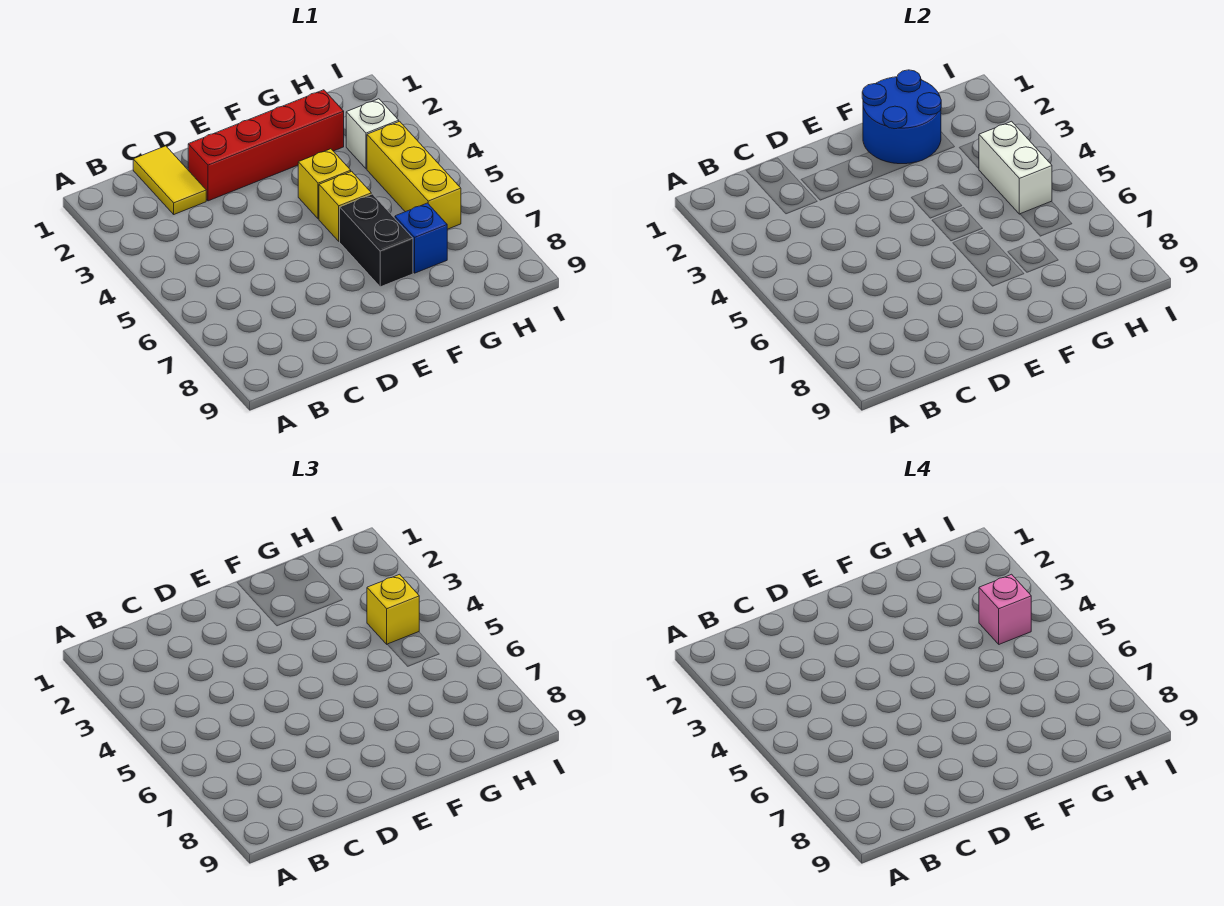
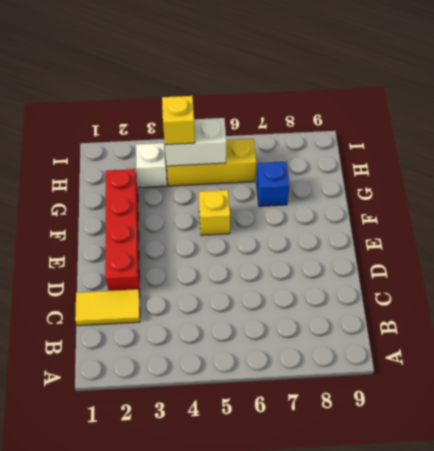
none -> yellow brick F4 level 1
none -> black brick F6:F7 level 1
none -> blue round brick F1:G2 level 2

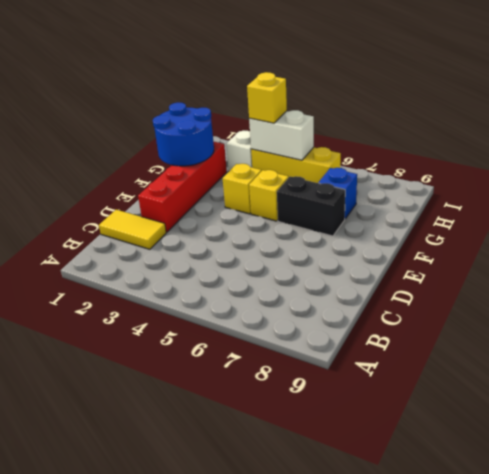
none -> pink brick H4 level 4

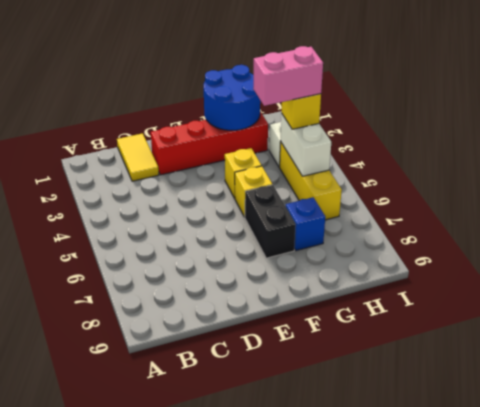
pink brick G4:H4 level 4 -> pink brick H4 level 4

